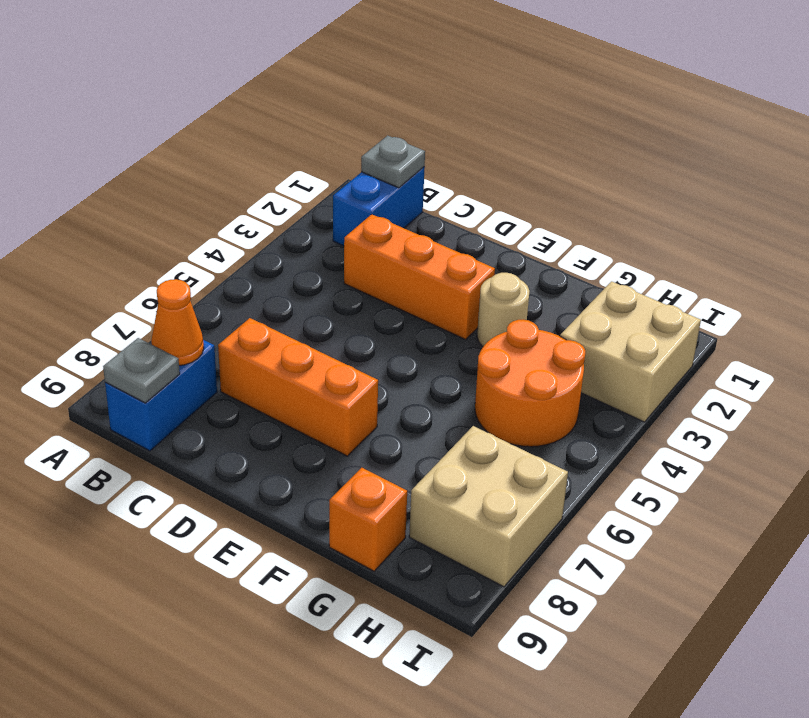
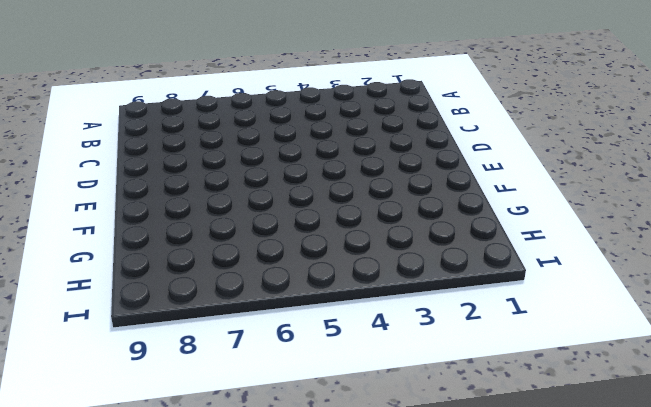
none -> blue brick B1:B2 level 1
none -> blue brick B8:B9 level 1
none -> orange brick C3:E3 level 1

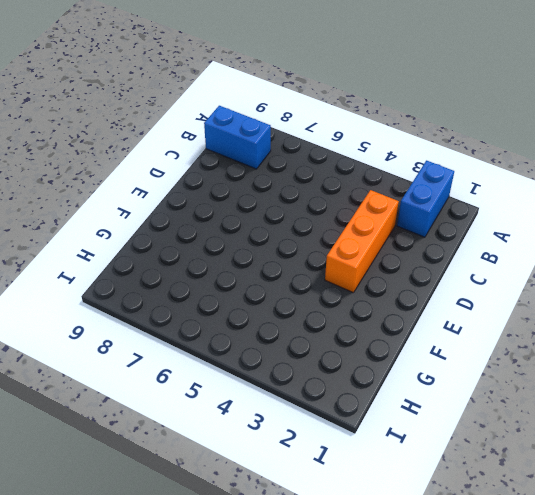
blue brick A2:B2 level 1 -> blue brick B1:B2 level 1
none -> orange brick C7:E7 level 1
none -> tan round brick F3 level 1
none -> orange round brick G4:H5 level 1

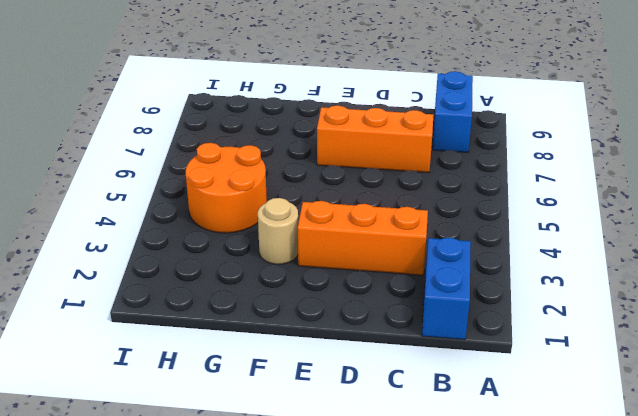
none -> orange brick G9 level 1
none -> tan brick H2:I3 level 1
none -> tan brick H7:I8 level 1

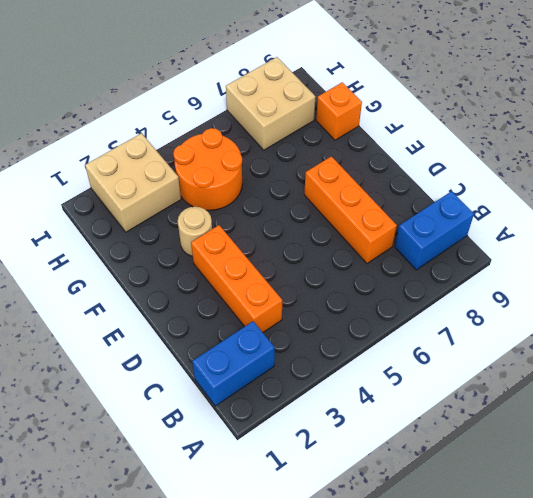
none -> grey plate B1 level 2
none -> orange cone B8 level 2
none -> grey plate B9 level 2

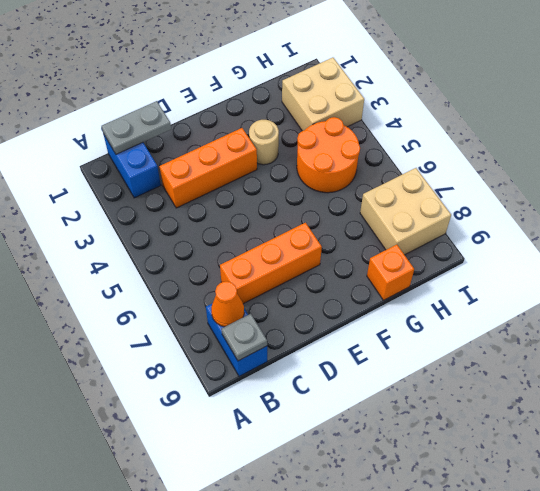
grey plate B1:C1 level 2 -> grey plate B1 level 2

